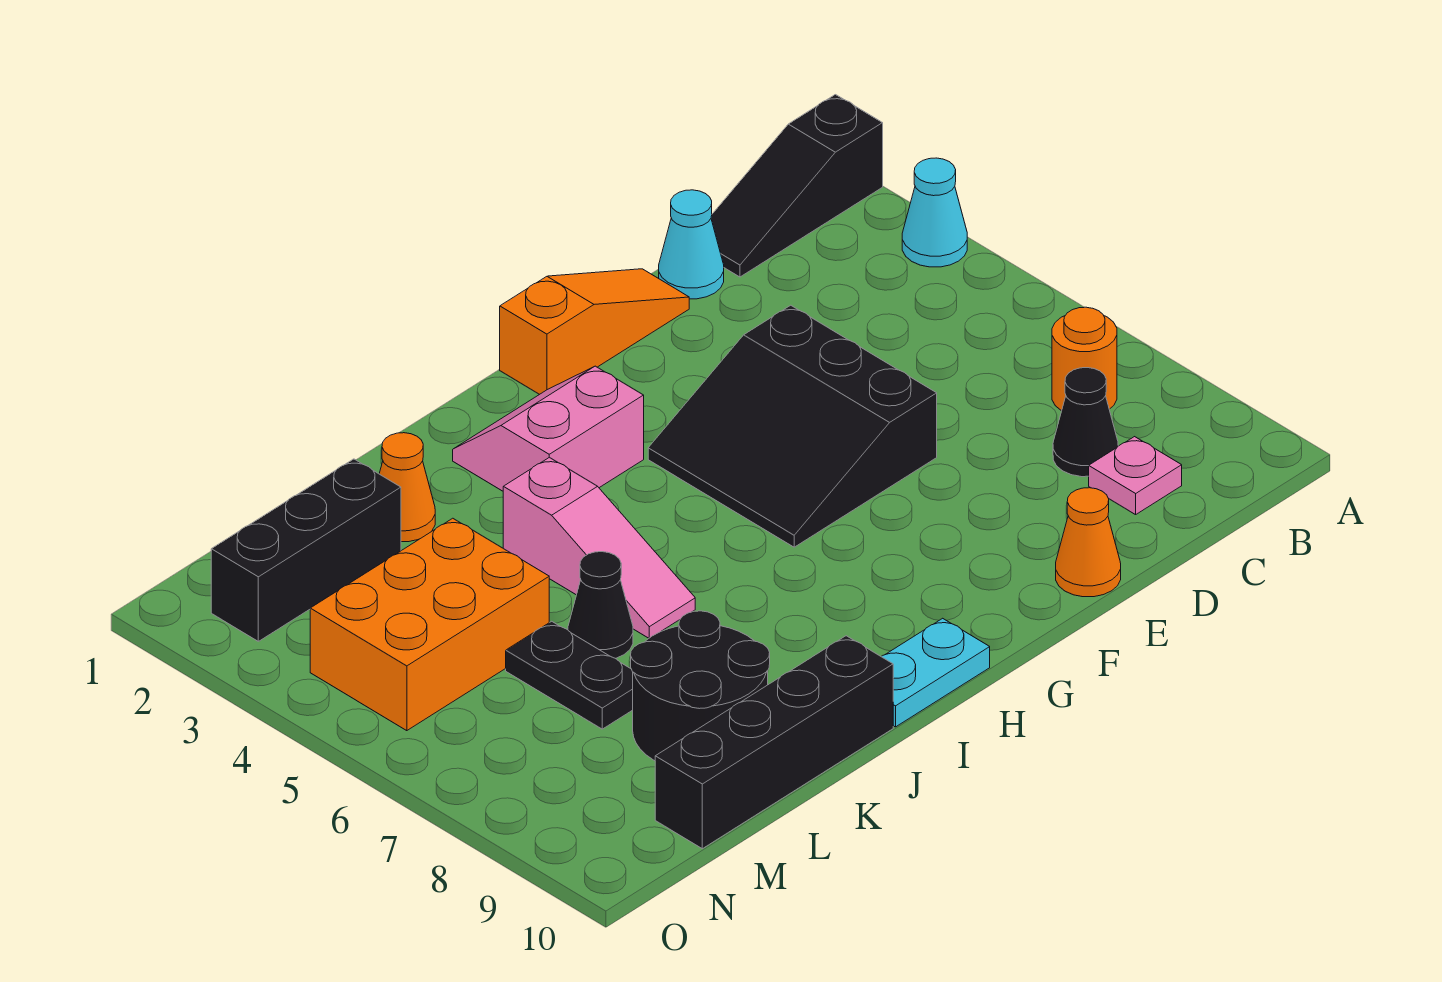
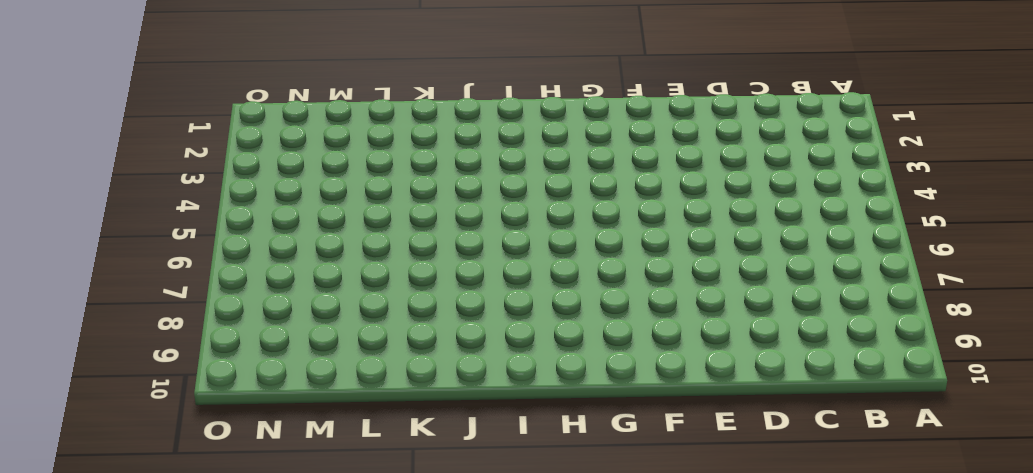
none -> black slope A1:C1 level 1 top A
none -> cyan cone A3 level 1
none -> orange round brick B7 level 1

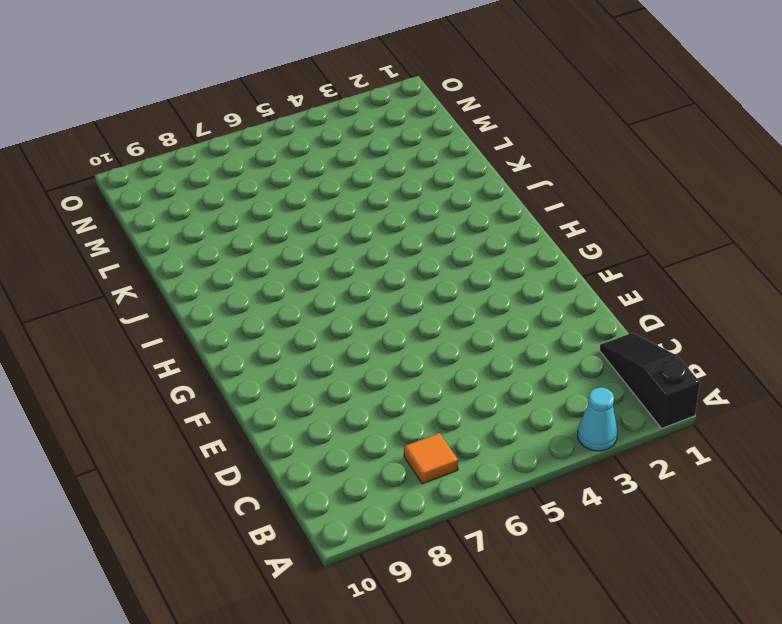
orange tile B7 level 1 -> orange round brick B7 level 1
none -> black cone C8 level 1
none -> pink plate C9 level 1
none -> cyan cone D1 level 1

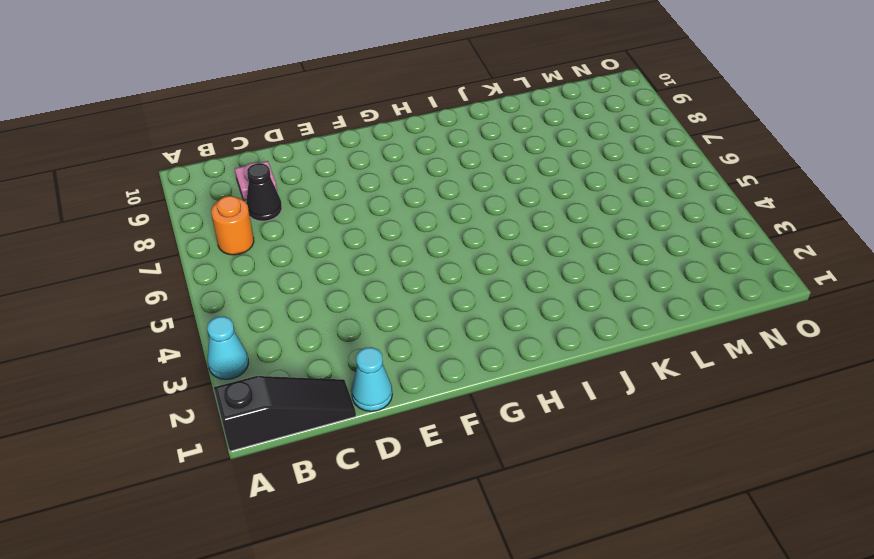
none -> orange slope E1:G1 level 1 top G
none -> black slope E4:G6 level 1 top E
none -> orange cone E10 level 1

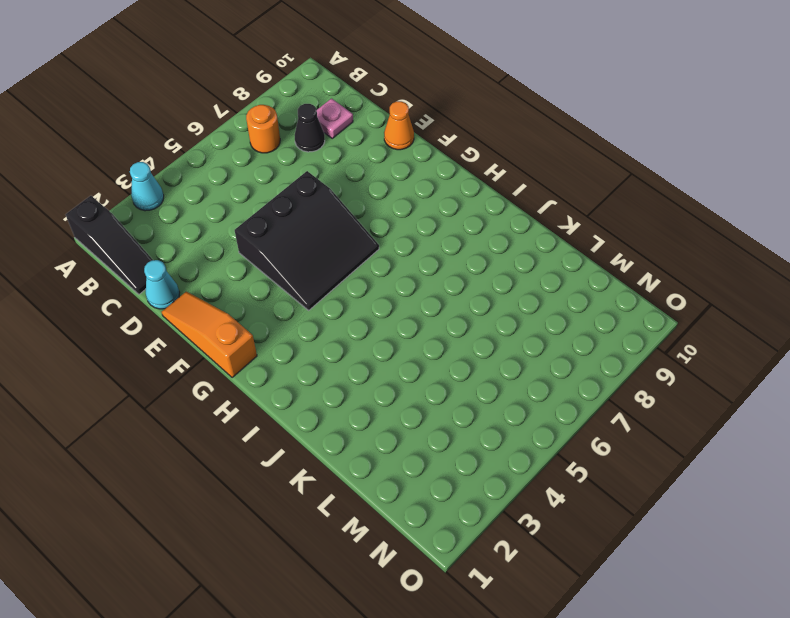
none -> pink slope H2:I3 level 1 top 3
none -> cyan plate H10:I10 level 1
none -> pink slope J4:J6 level 1 top 4

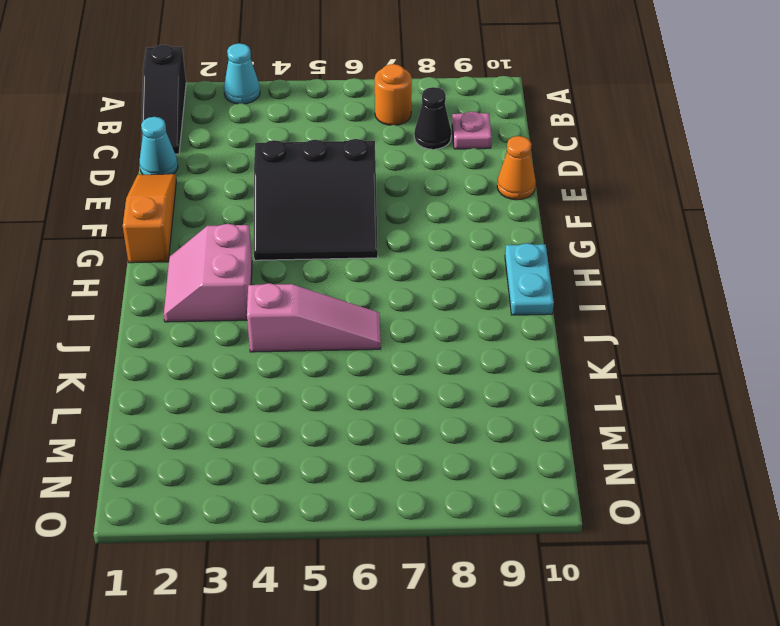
none -> black brick J10:M10 level 1
none -> orange cone K2 level 1
none -> black cone K6 level 1

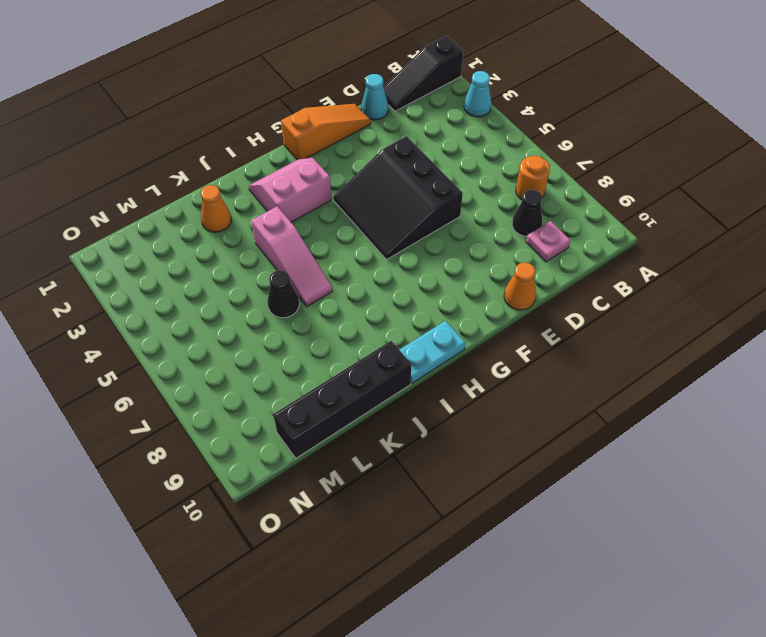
none -> black round brick K8:L9 level 1
none -> black brick L2:N2 level 1
none -> orange brick L4:N5 level 1

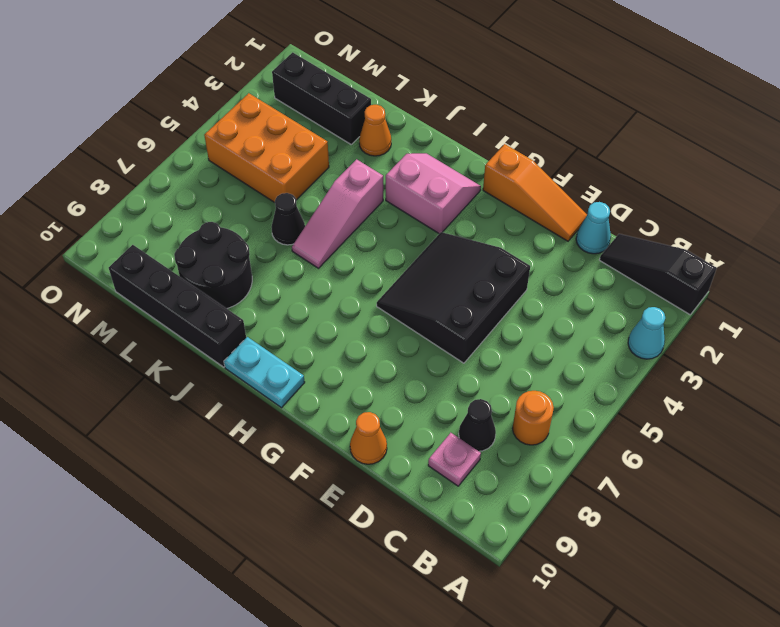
none -> black plate L6:L7 level 1

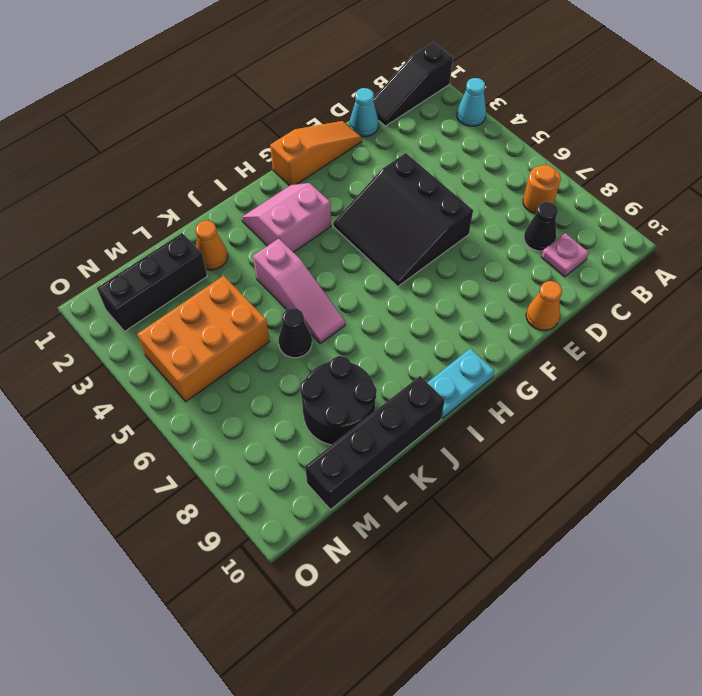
none -> black plate L6:L7 level 1

